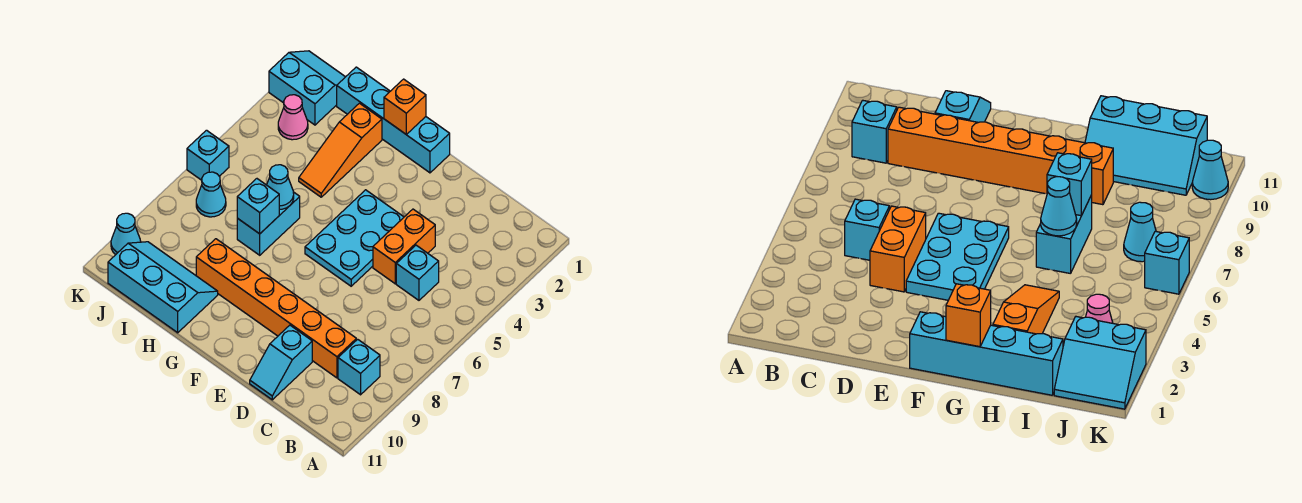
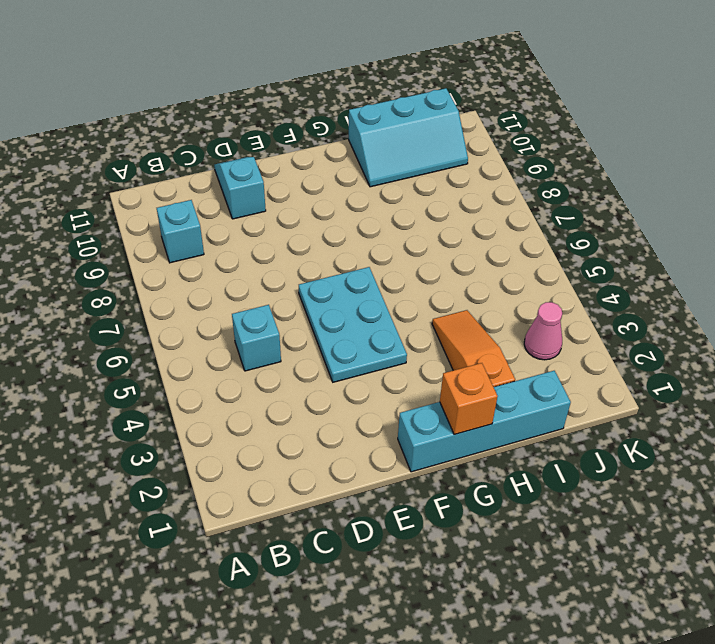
none -> orange brick C9:H9 level 1
none -> orange brick D4:D5 level 1
none -> cyan brick H6:H7 level 1

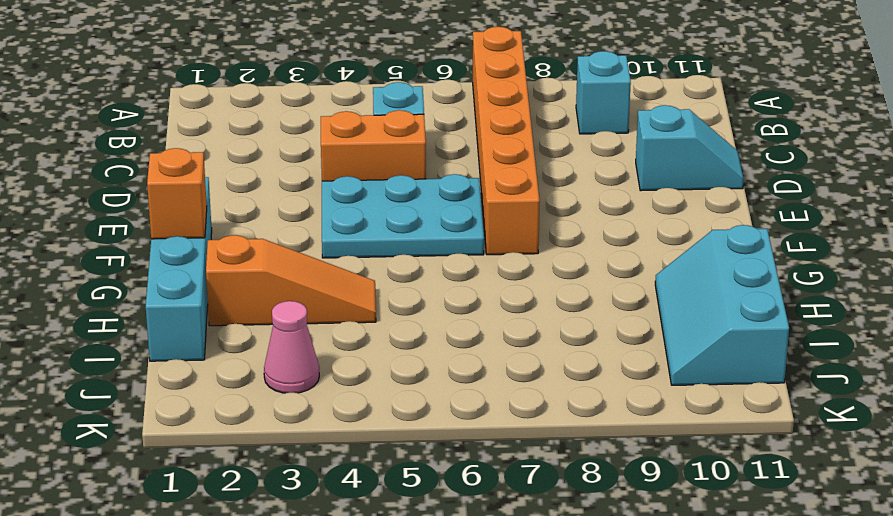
orange brick A7:F7 level 1 -> orange brick C9:H9 level 1
none -> cyan brick H6:H7 level 1
none -> cyan slope J1:K2 level 1 top 2
none -> cyan cone J7 level 1

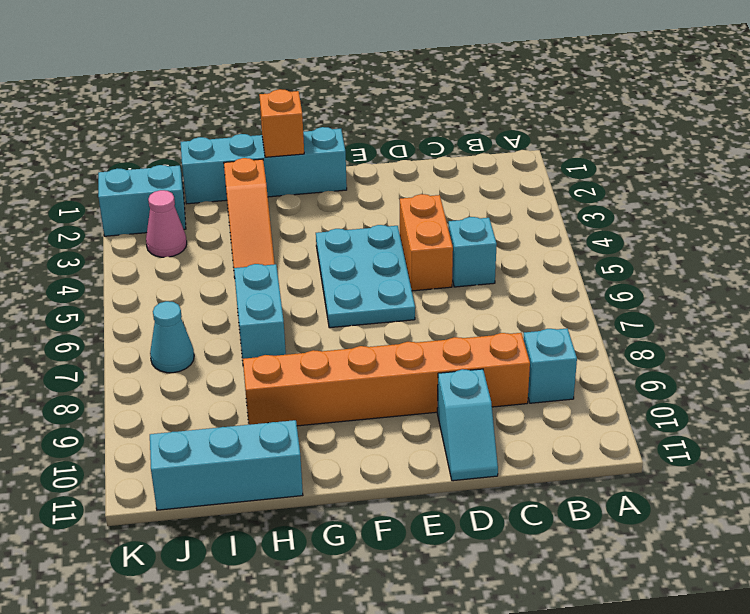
none -> cyan brick K6 level 1
none -> cyan cone K10 level 1
none -> cyan cone H6 level 2

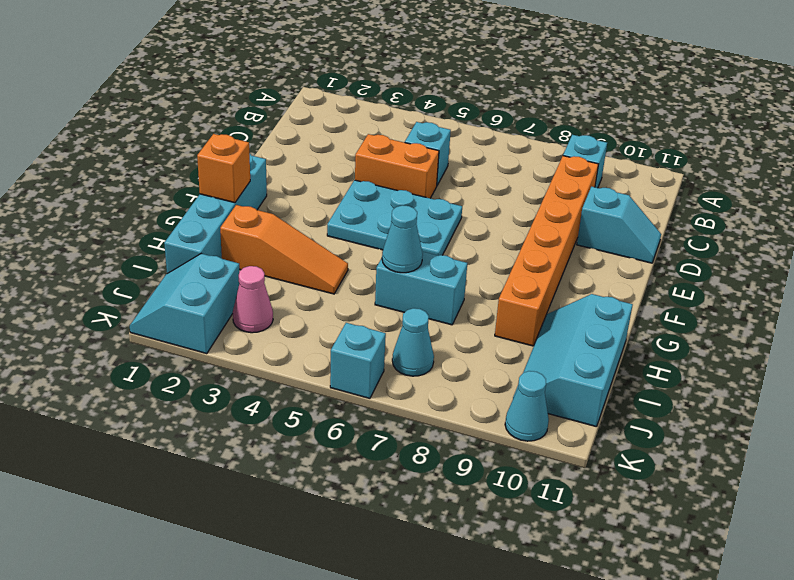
none -> cyan brick H7 level 2

